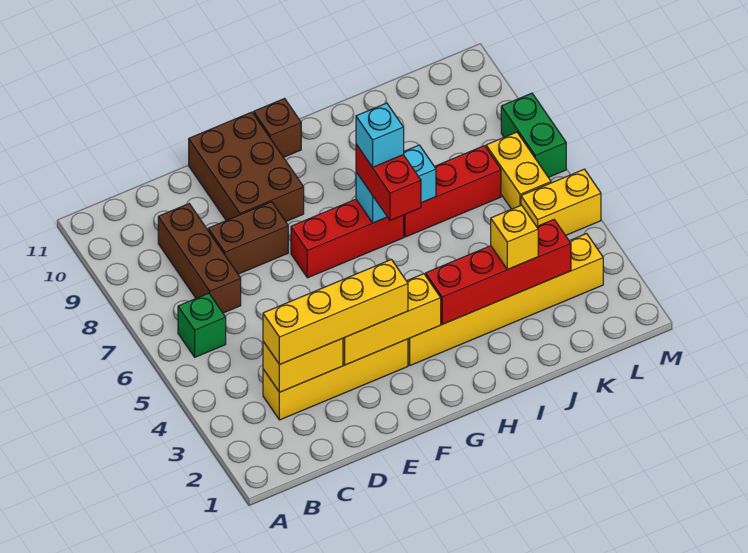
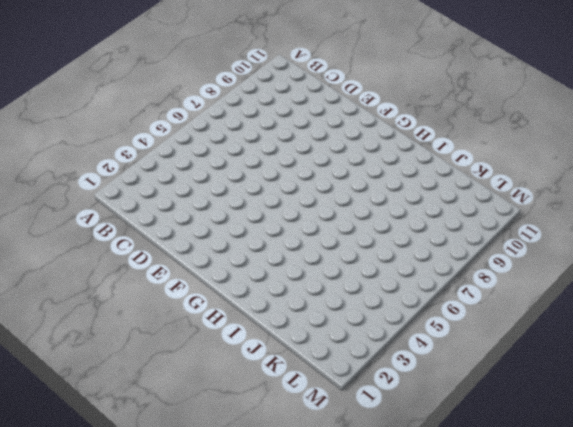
none -> green brick B6 level 1
none -> yellow brick C3:F3 level 1
none -> brown brick C7:C9 level 1

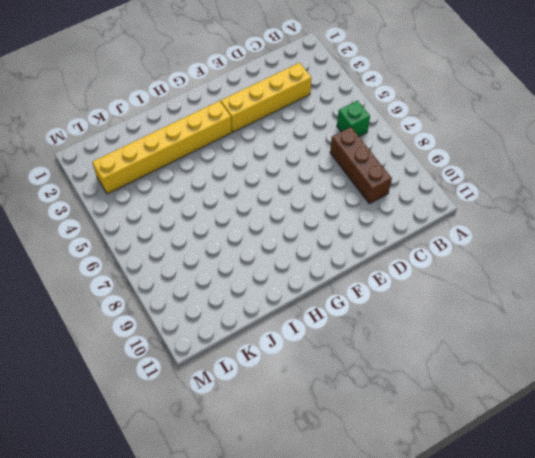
none -> brown brick D8:E8 level 1
none -> brown brick E9:F11 level 1
none -> red brick F7:H7 level 1

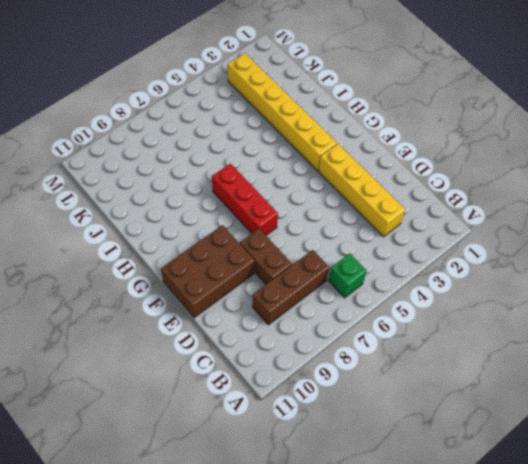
none -> brown brick G11 level 1
none -> red brick I7:K7 level 1
none -> yellow brick L5:M5 level 1

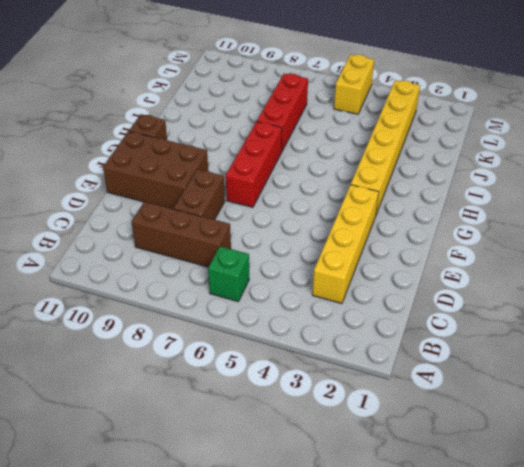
none -> yellow brick L6:L7 level 1
none -> green brick M7:M8 level 1
none -> yellow brick C3:D3 level 2

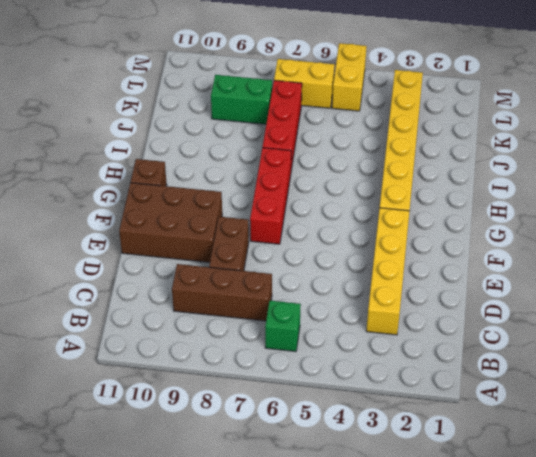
green brick K8:K9 level 1 -> green brick M7:M8 level 1
none -> yellow brick C3:D3 level 2
none -> yellow brick E3:G3 level 2
none -> red brick H3:K3 level 2

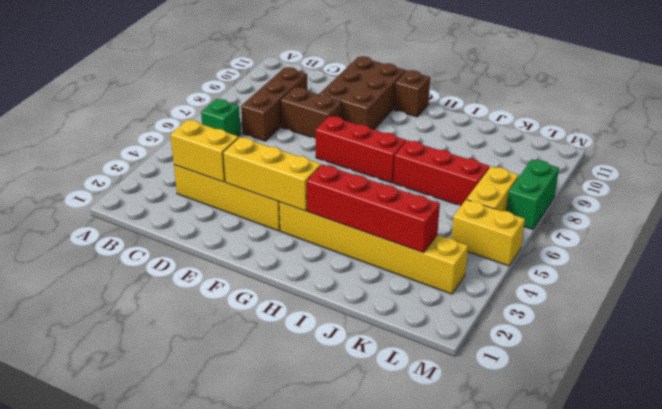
none -> cyan brick H7:I7 level 2
none -> yellow brick C3:F3 level 3
none -> red brick H6:H7 level 3

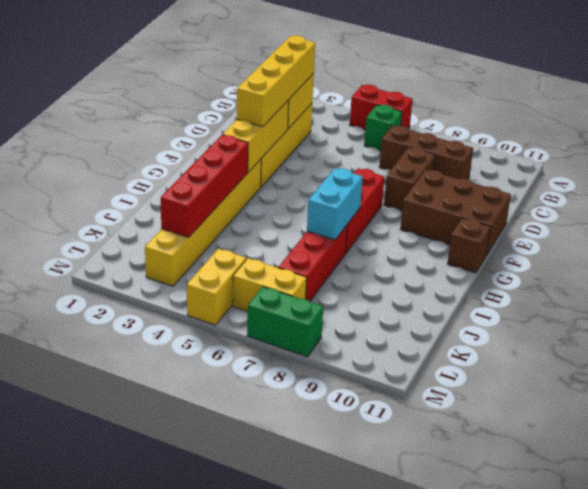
red brick A5:A6 level 1 -> red brick H6:H7 level 3
none -> yellow brick J3 level 3
none -> cyan brick H7 level 4

